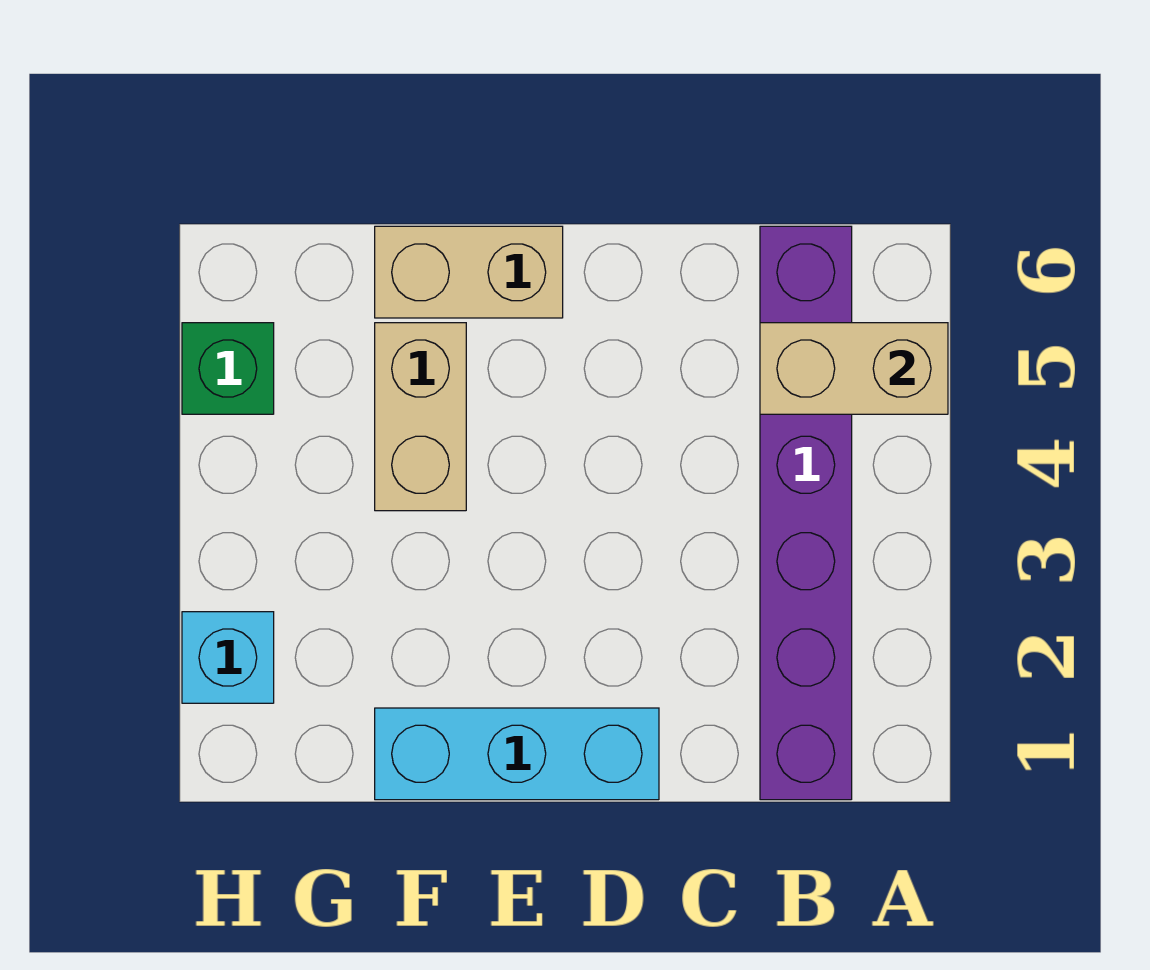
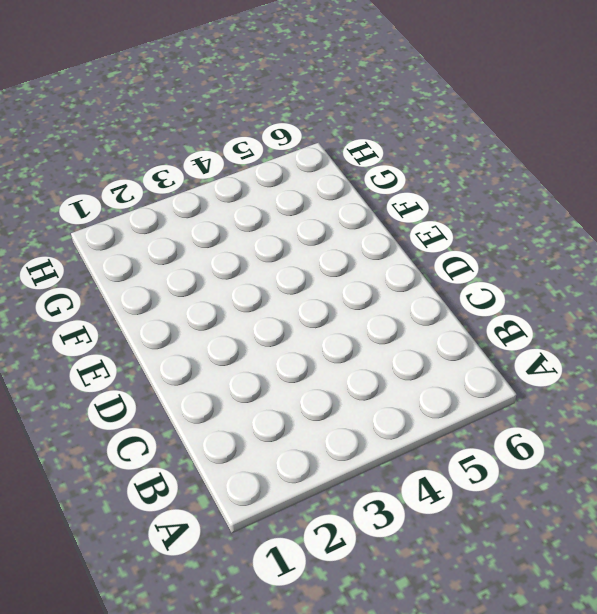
none -> purple brick B1:B6 level 1
none -> cyan brick D1:F1 level 1

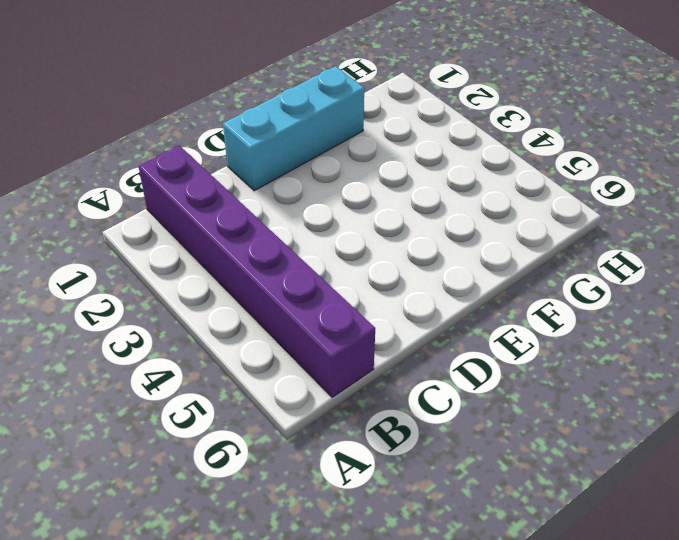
none -> tan brick E6:F6 level 1
none -> tan brick F4:F5 level 1

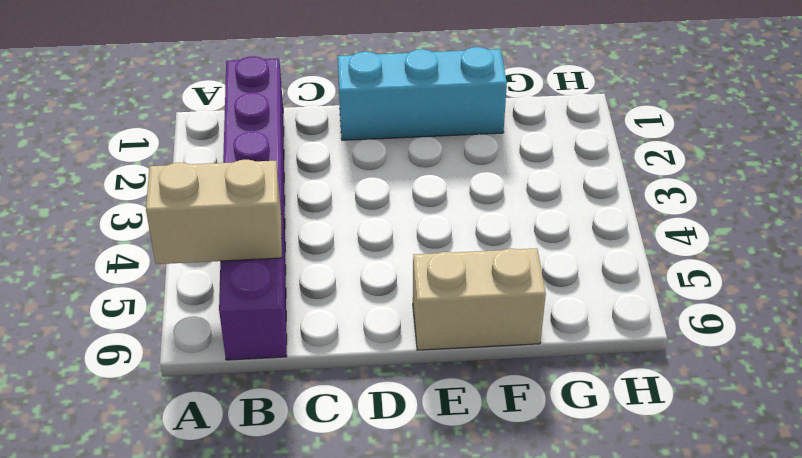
none -> tan brick F4:F5 level 1
none -> cyan brick H2 level 1

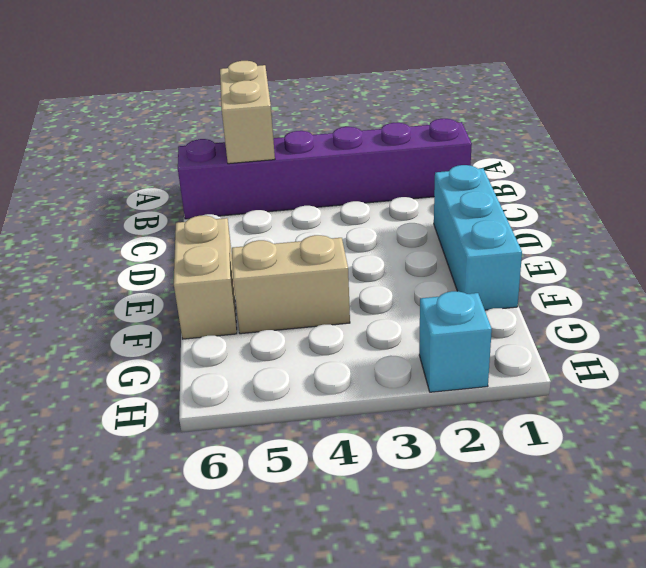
none -> green brick H5 level 1

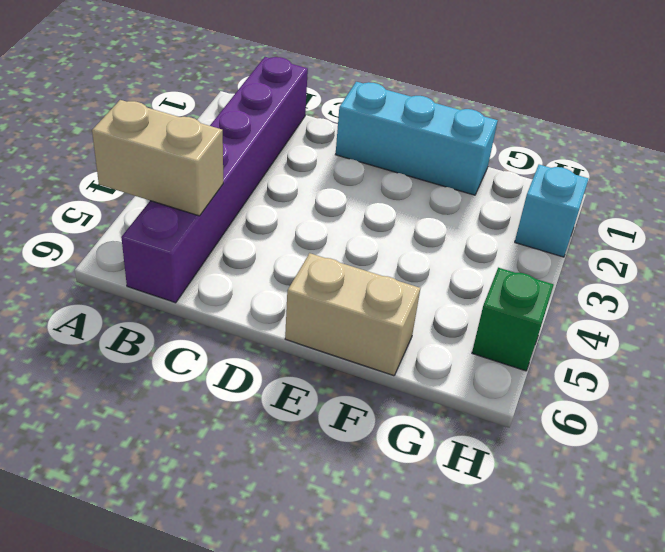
none -> tan brick F4:F5 level 1

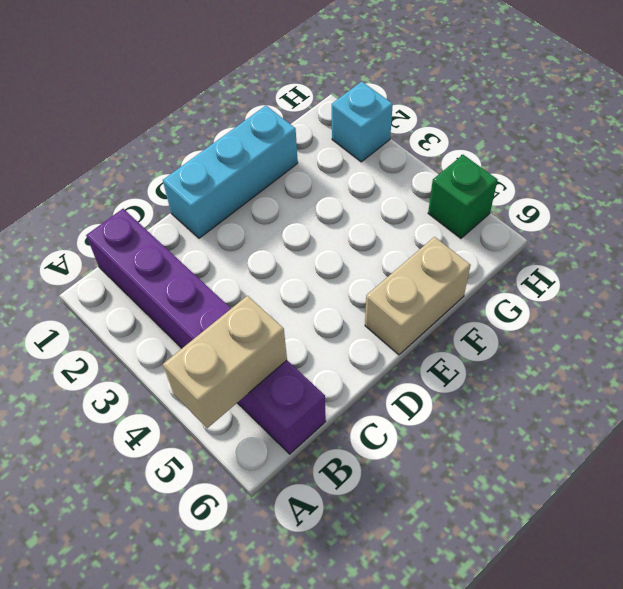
none -> tan brick F4:F5 level 1

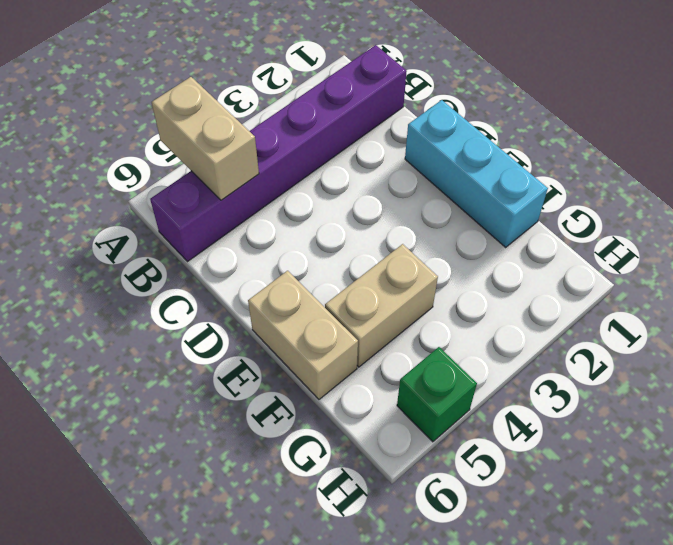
none -> cyan brick H2 level 1

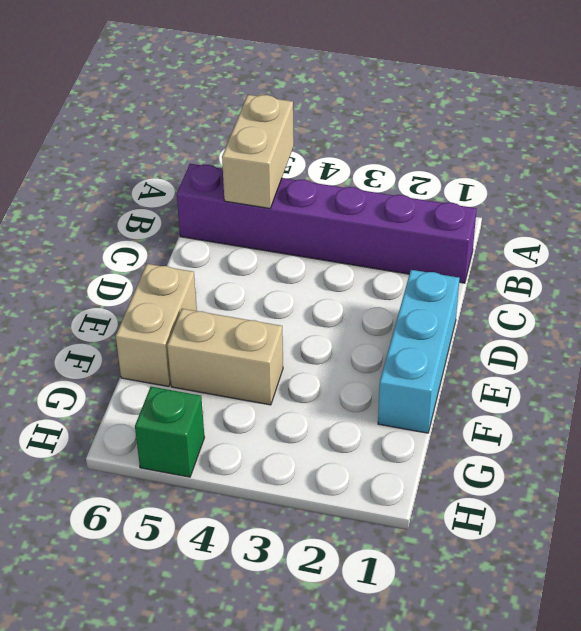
none -> cyan brick H2 level 1

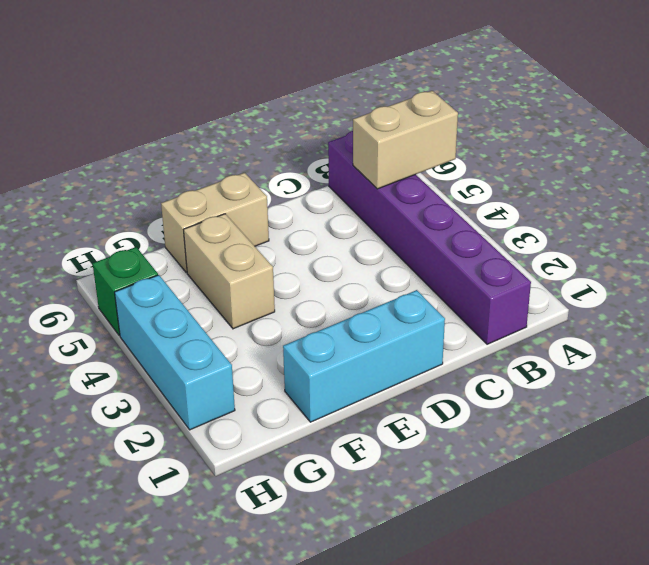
cyan brick H2:H4 level 1 -> cyan brick H2 level 1

